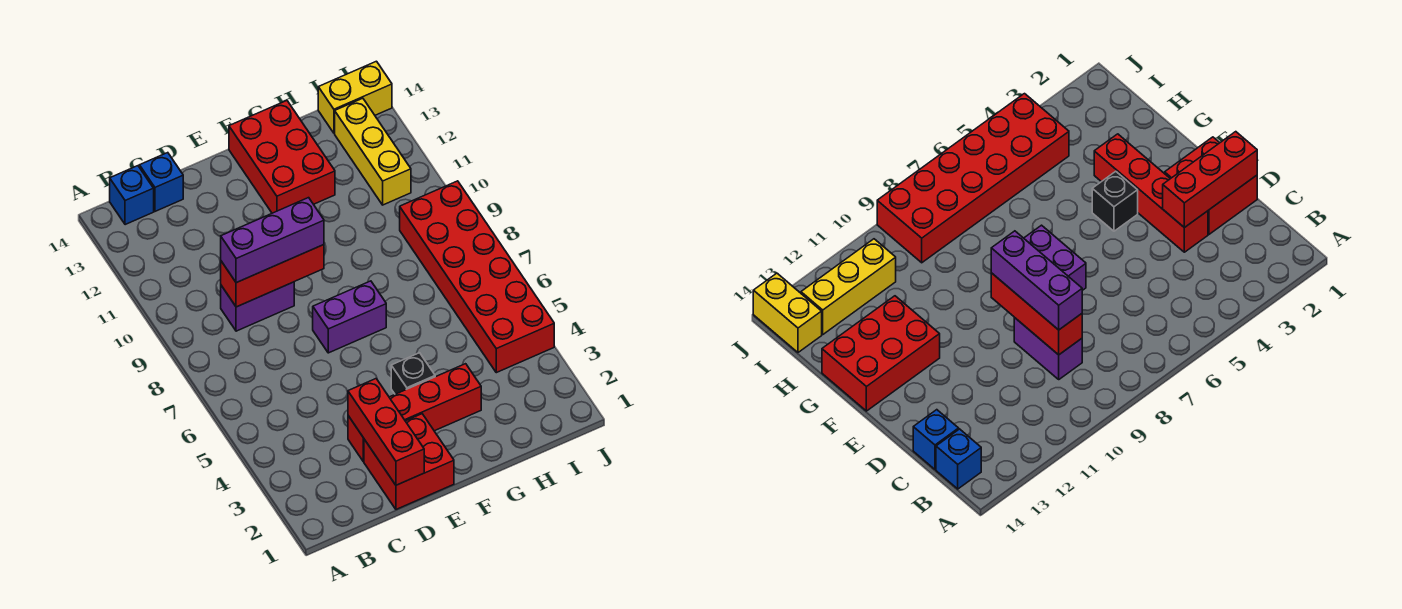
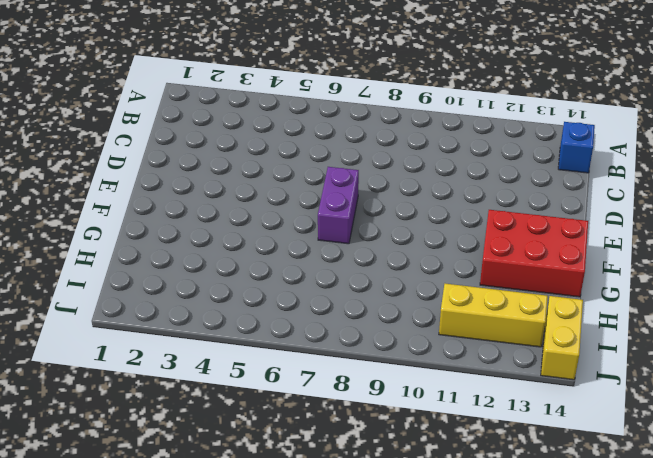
none -> purple brick C9:D9 level 1
none -> blue brick C14 level 1
none -> red brick D1:E2 level 1

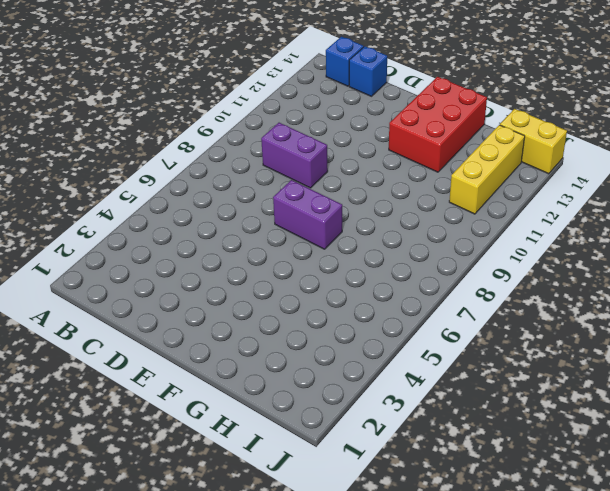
none -> red brick D1:E2 level 1
none -> red brick D3:G3 level 1
none -> black brick F4 level 1

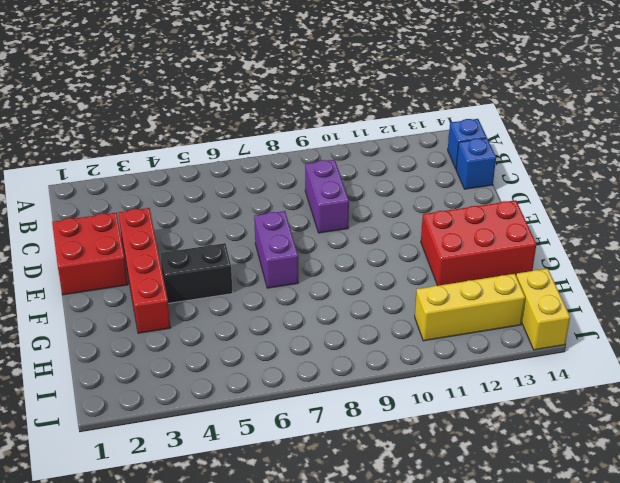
black brick F4:F5 level 1 -> black brick F4 level 1
none -> red brick I4:J9 level 1
none -> red brick C9:E9 level 2
none -> red brick D1:D3 level 2

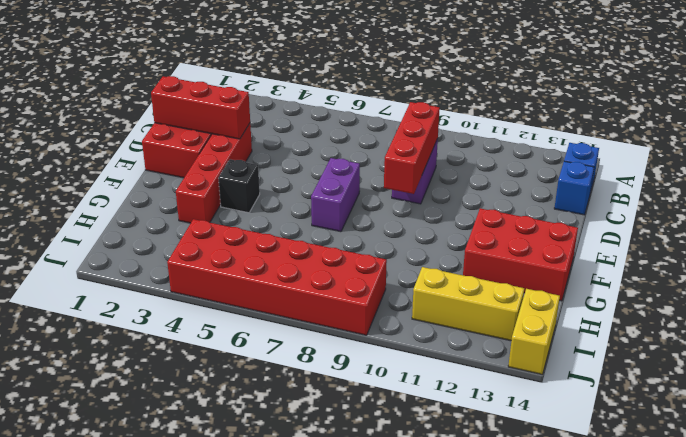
none -> purple brick C9:E9 level 3

